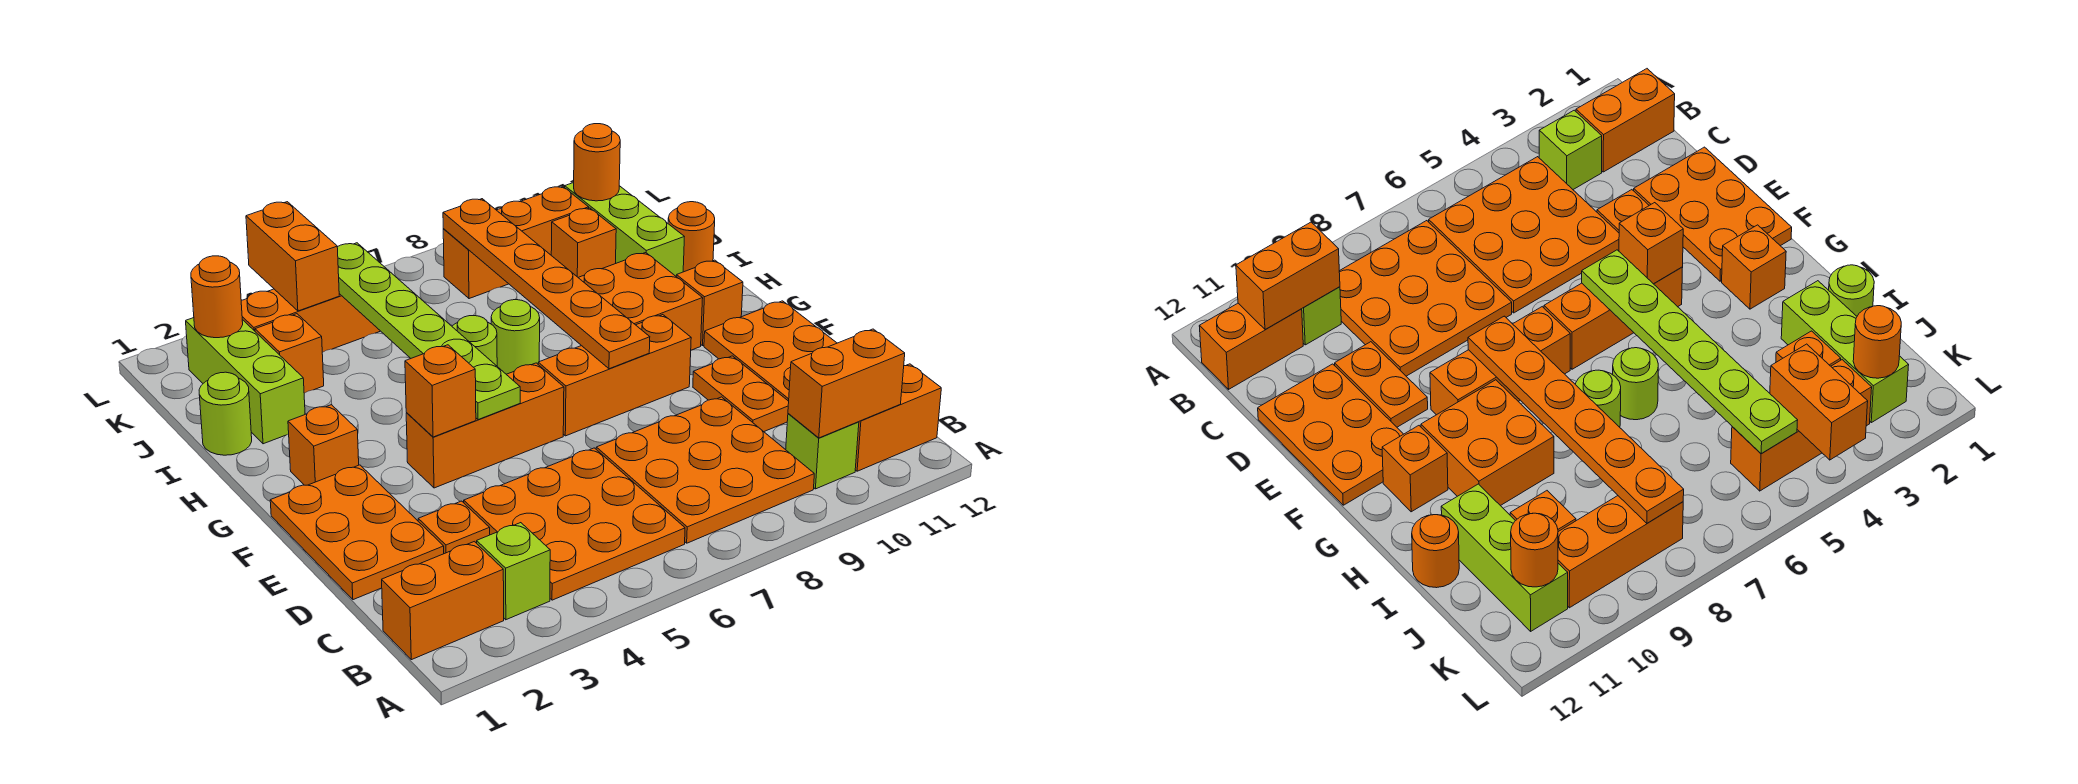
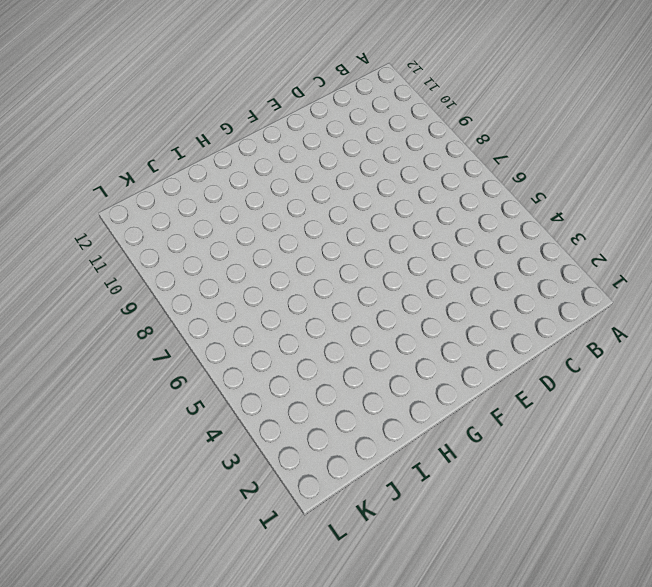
none -> orange brick B1:B2 level 1
none -> lime brick B3 level 1
none -> orange plate B4:D6 level 1
none -> orange plate B7:D9 level 1

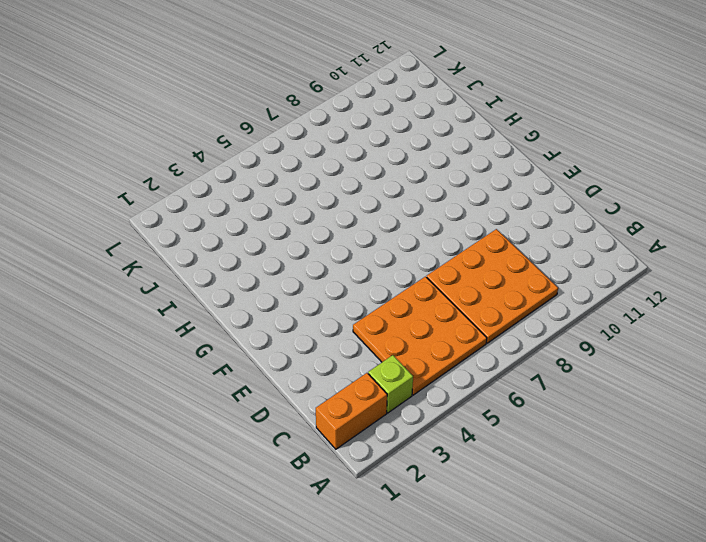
none -> lime brick B10 level 1
none -> orange brick B11:B12 level 1
none -> orange plate D1:F2 level 1
none -> orange plate D3 level 1

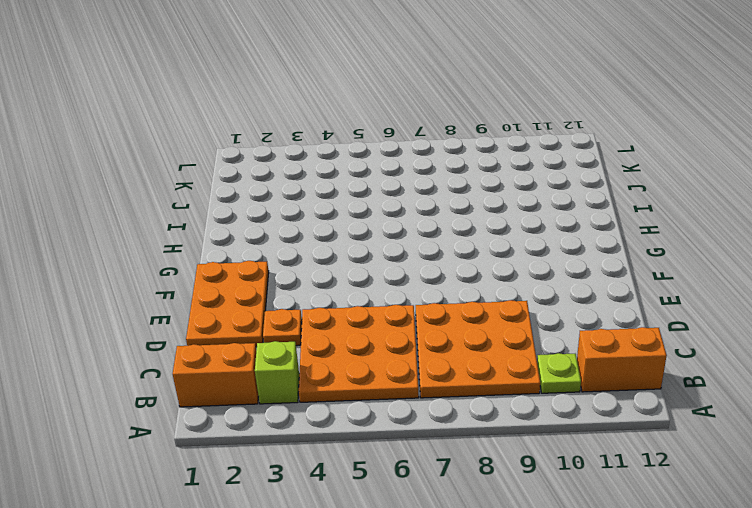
lime plate B10 level 1 -> lime brick B10 level 1
none -> orange plate D10:E10 level 1
none -> orange plate D11:F12 level 1
none -> orange brick F4:F6 level 1
none -> orange brick F7:F9 level 1

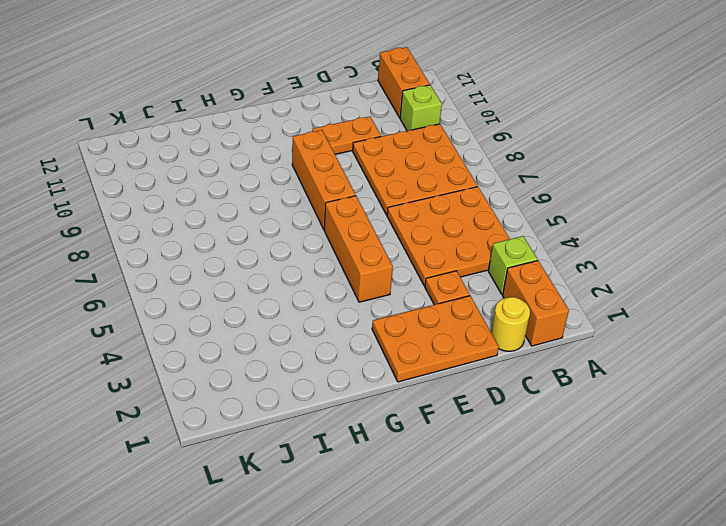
yellow round brick C1 level 1 -> none
none -> orange plate D11:F12 level 1
none -> orange brick G2 level 1
none -> orange brick G9:H10 level 1
none -> orange brick G11 level 1

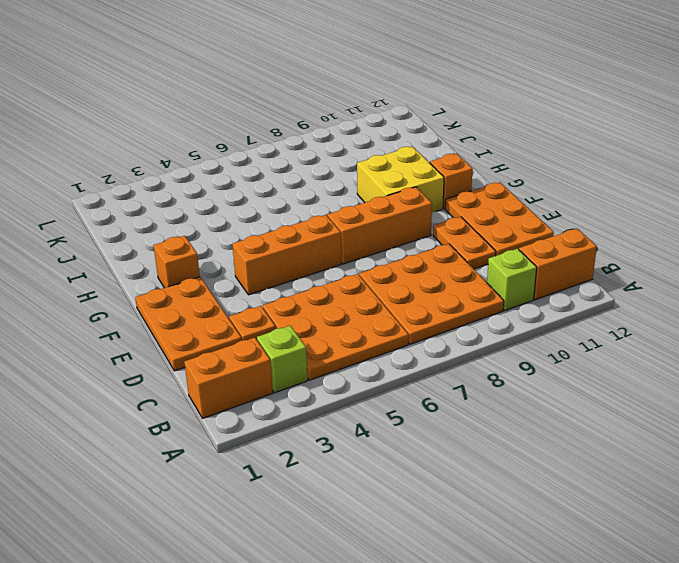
yellow brick G9:H10 level 1 -> orange brick G9:H10 level 1
none -> lime round brick H6 level 1
none -> lime round brick H7 level 1
none -> lime round brick I1 level 1
none -> lime brick I2:K2 level 1

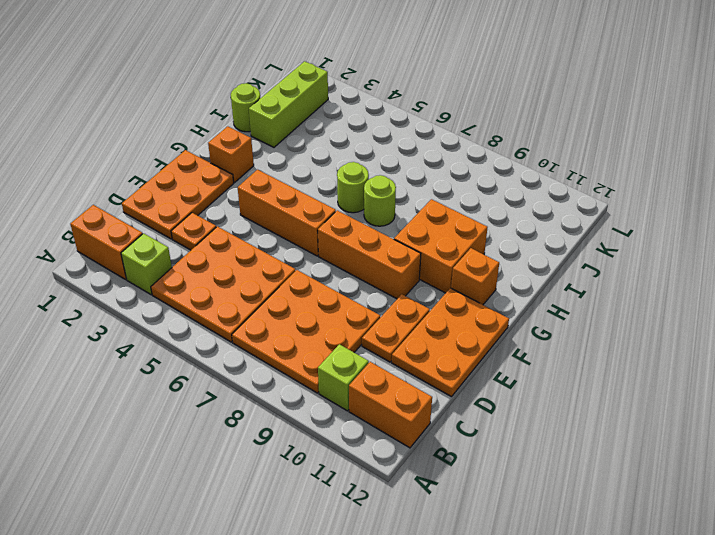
none -> lime brick I11:K11 level 1
none -> orange round brick I12 level 1
none -> orange brick J3 level 1
none -> orange brick J10 level 1

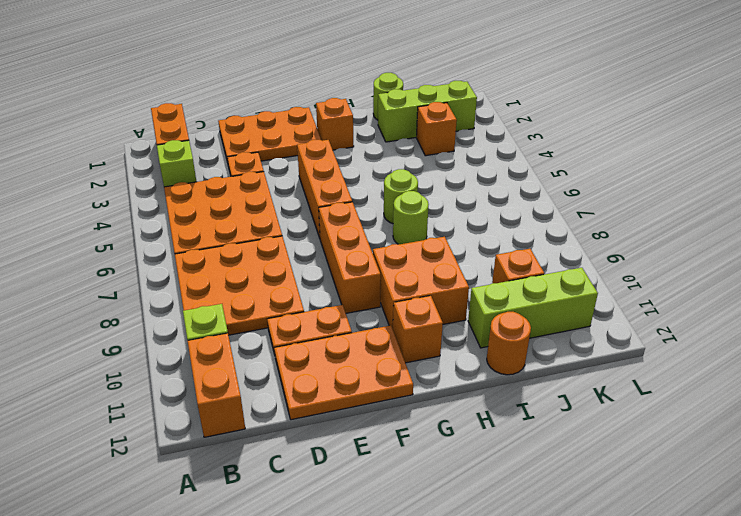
none -> orange brick K3:K5 level 1
none -> orange brick K8:K10 level 1
none -> orange brick B10:B11 level 2
none -> orange brick F4 level 2

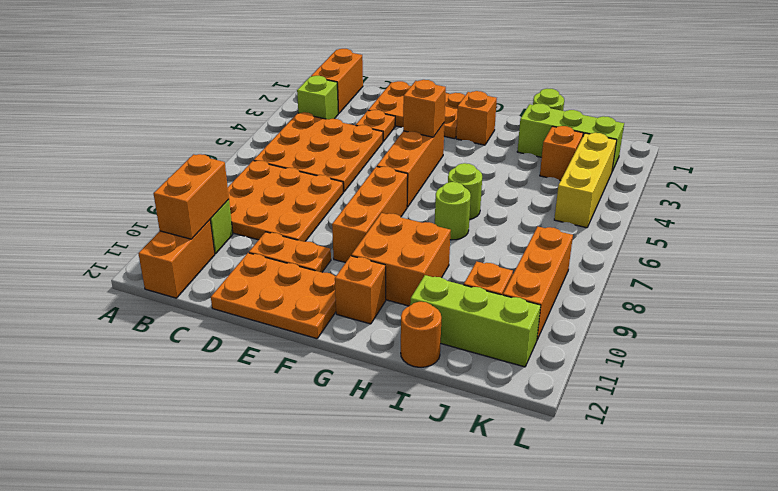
yellow brick K3:K5 level 1 -> orange brick K3:K5 level 1
none -> lime plate F5:K5 level 2
none -> orange plate F8:K8 level 2
none -> orange round brick K2 level 2
none -> orange brick K4:L4 level 2

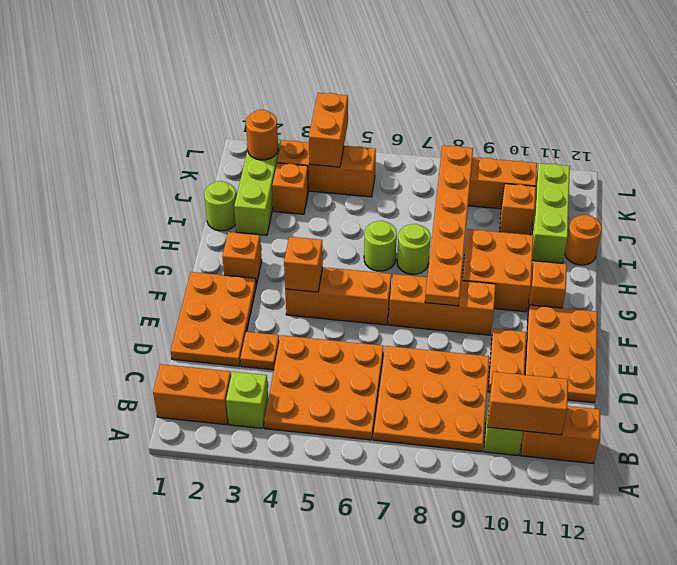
none -> lime plate F5:K5 level 2
none -> orange round brick K11 level 2

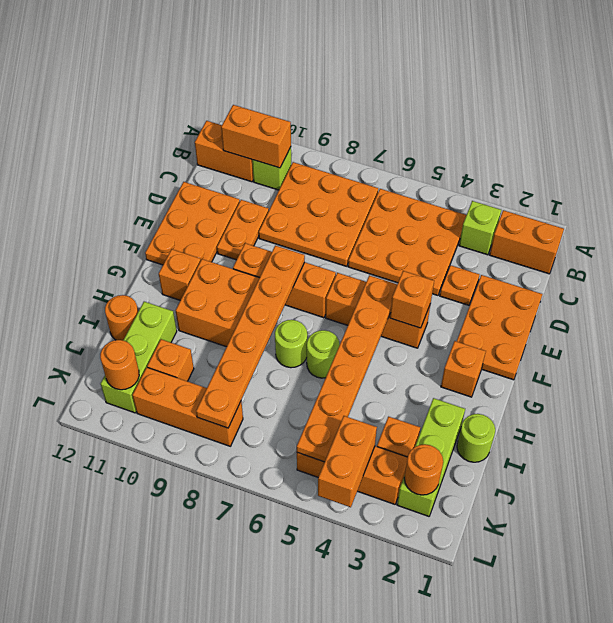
orange plate F5:K5 level 2 -> lime plate F5:K5 level 2

